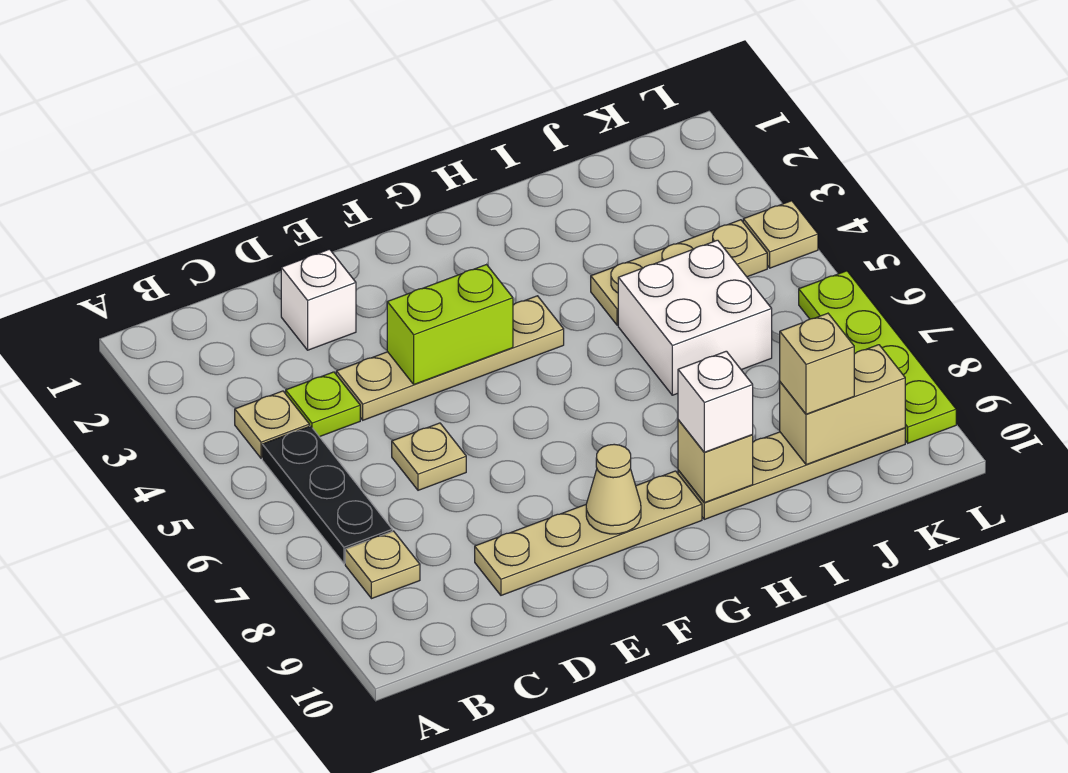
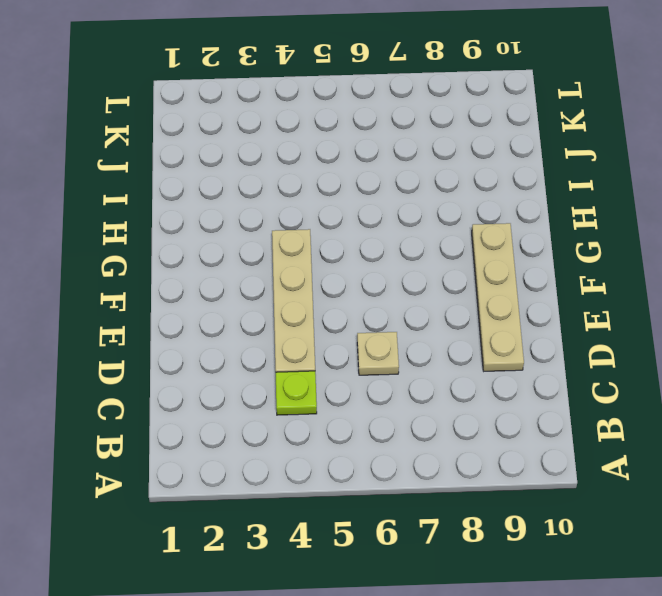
none -> tan plate B4 level 1
none -> black plate B5:B7 level 1
none -> tan plate B8 level 1

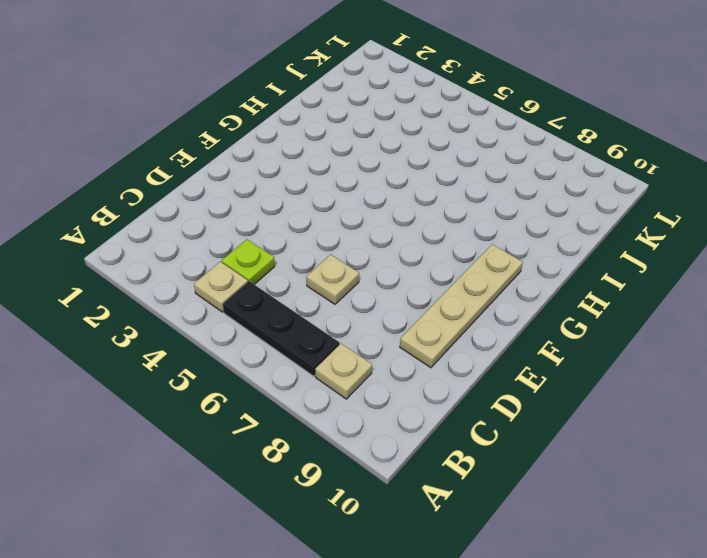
none -> white brick D2 level 1
none -> tan plate D4:G4 level 1
none -> tan plate H9:K9 level 1

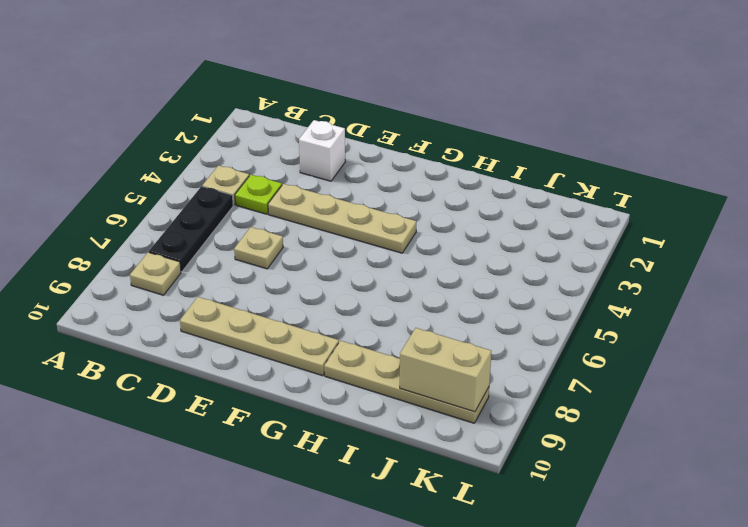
none -> tan plate I4:K4 level 1
none -> white brick I5:J6 level 1
none -> tan plate L4 level 1

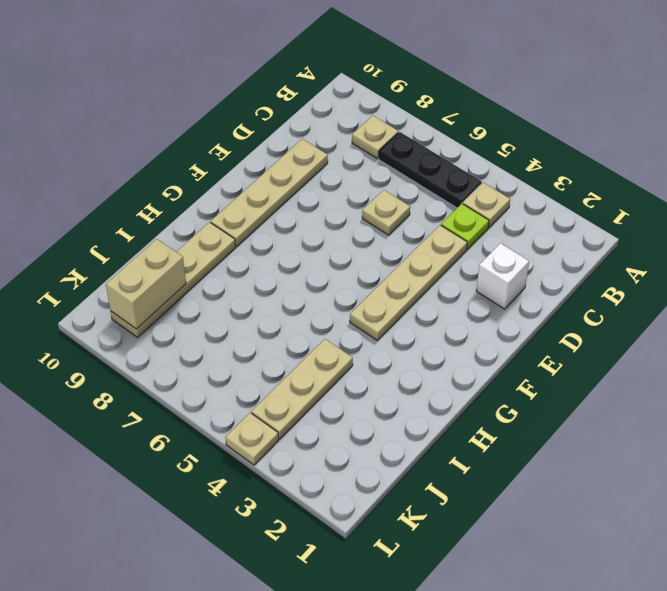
none -> white brick I5:J6 level 1
none -> lime plate L6:L9 level 1
none -> lime brick E4:F4 level 2

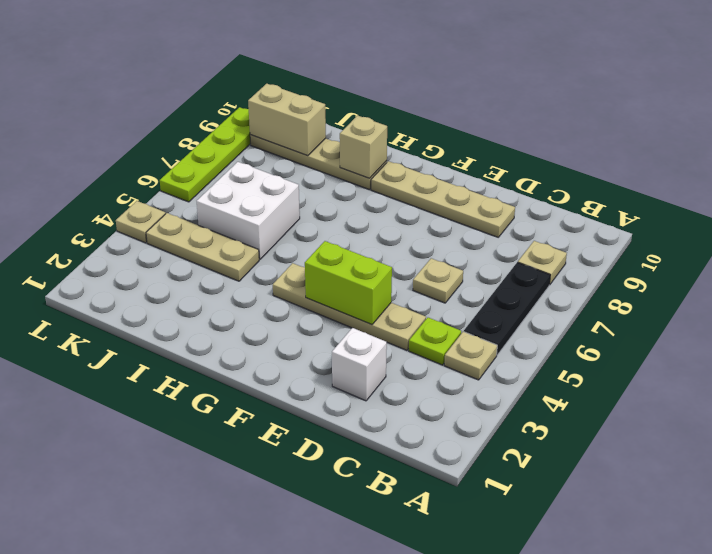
none -> tan cone F9 level 2
none -> white brick H9 level 3
none -> tan brick J9 level 3

